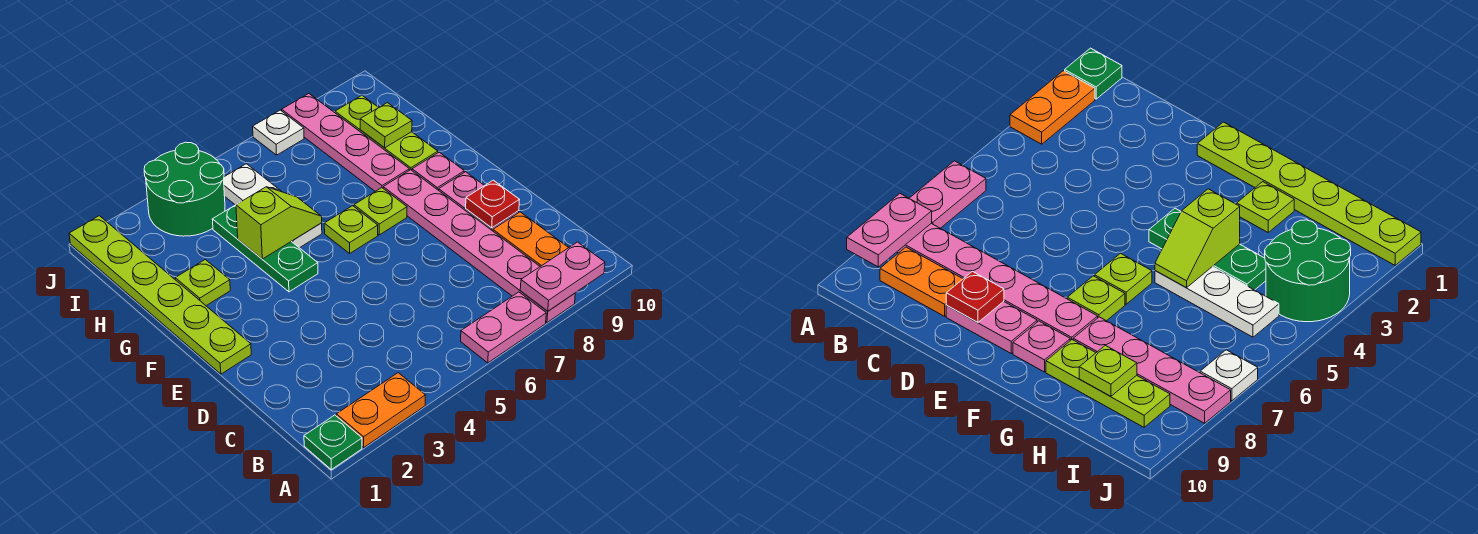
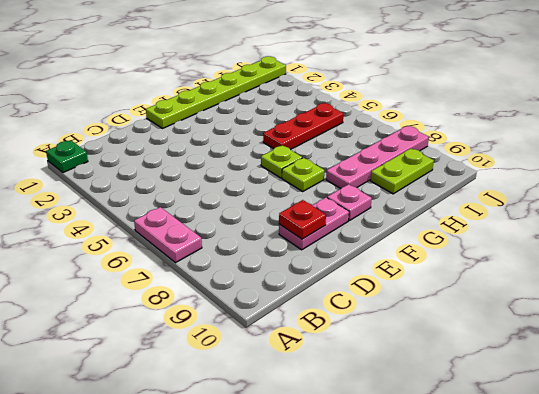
red plate G5:I5 level 1 -> white plate G5:I5 level 1
lime plate H9:I9 level 1 -> lime plate G9:I9 level 1
none -> orange plate A2:A3 level 1
none -> pink plate A8:F8 level 1
none -> orange plate B9:C9 level 1

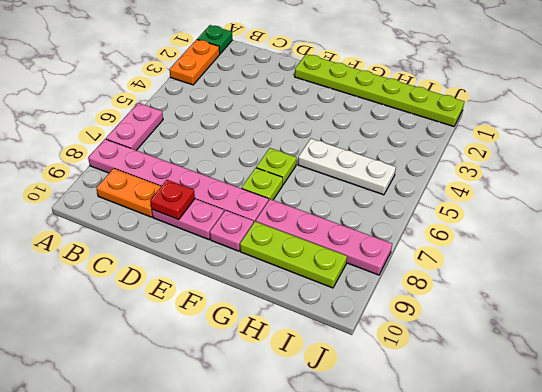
none -> green plate F4:H4 level 1
none -> lime plate G2 level 1
none -> green round brick I3:J4 level 1

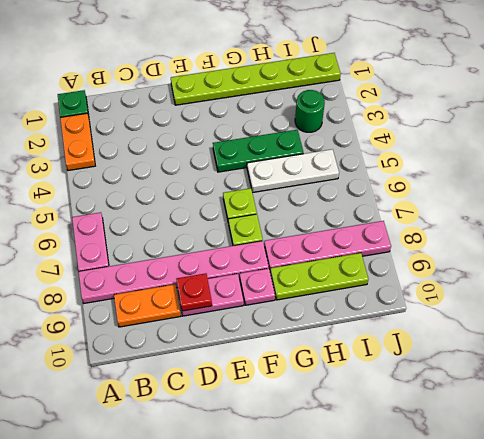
green round brick I3 level 1 -> green round brick I3:J4 level 1
none -> lime plate G2 level 1
none -> white plate J7 level 1
none -> pink plate A8:A9 level 2

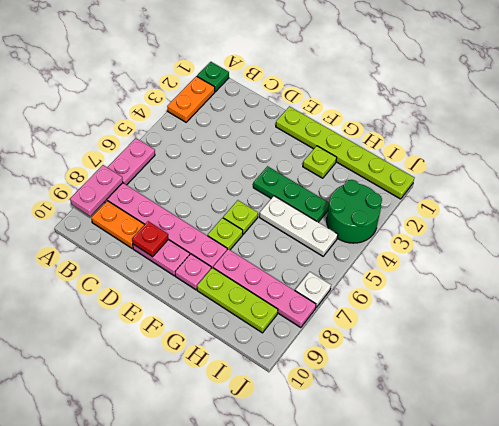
none -> lime slope G4:G5 level 2 top 4
none -> lime plate H9 level 2

